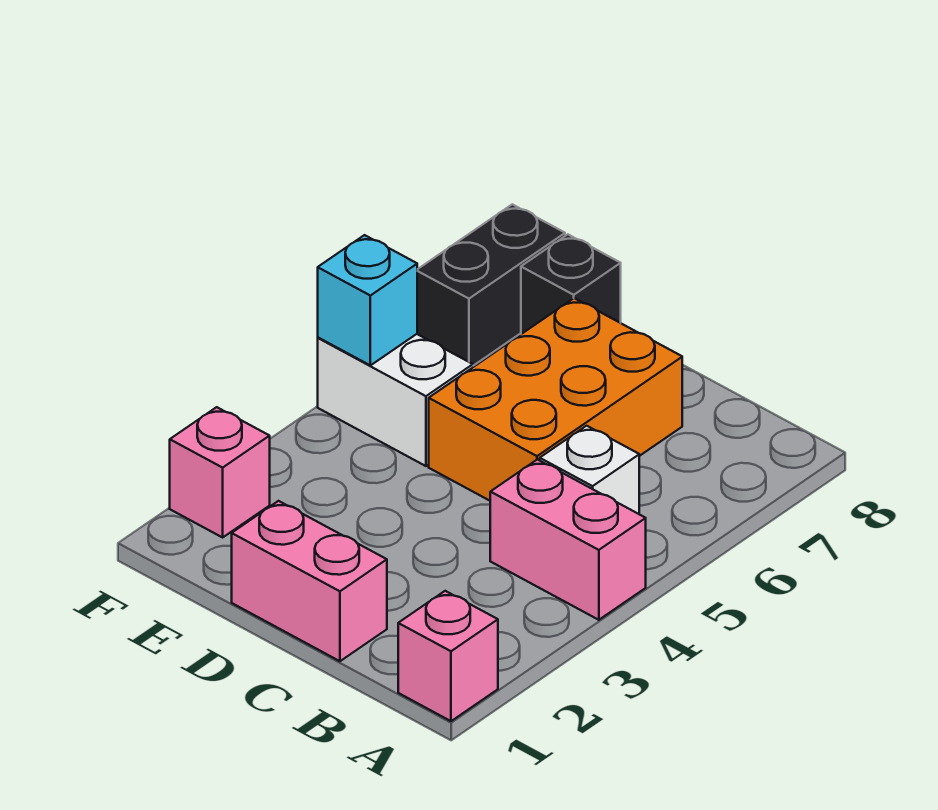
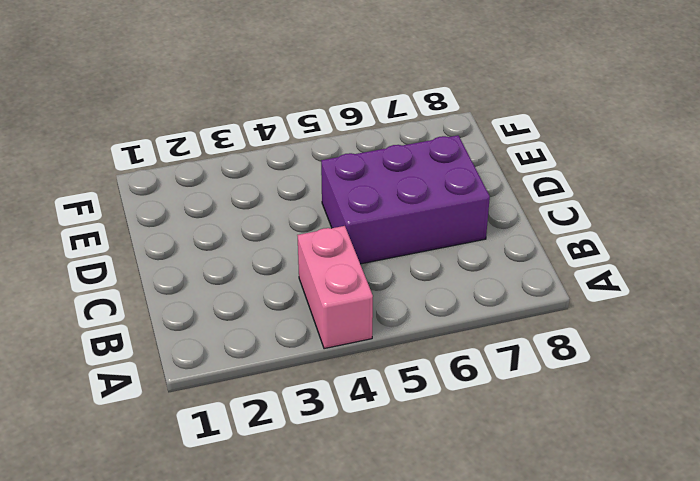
purple brick C5:D7 level 1 -> orange brick C5:D7 level 1
none -> pink brick A1 level 1
none -> white brick B5 level 1

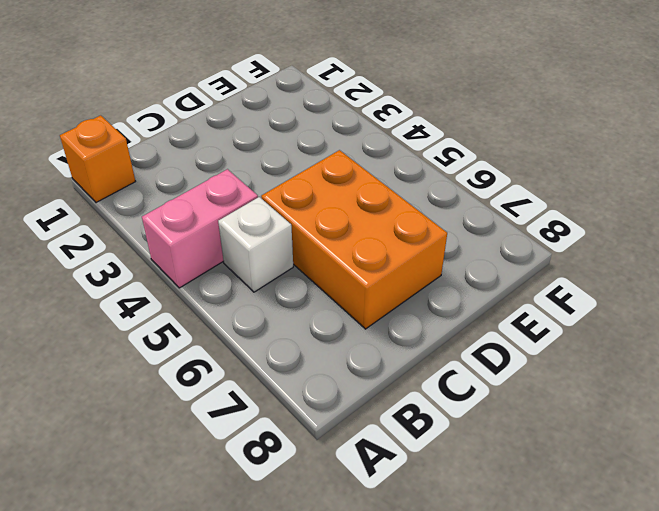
orange brick A1 level 1 -> pink brick A1 level 1
none -> pink brick C1:D1 level 1
none -> white brick E5:F5 level 1

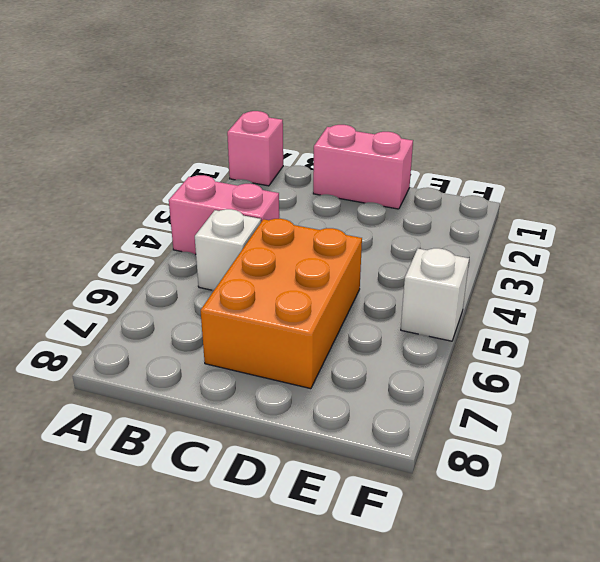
white brick F5 level 1 -> white brick E5:F5 level 1
none -> black brick E8 level 1
none -> pink brick F2 level 1

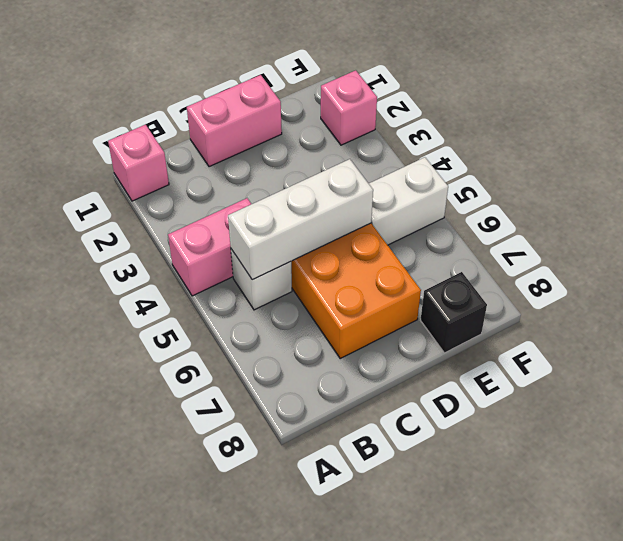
white brick B5:D5 level 2 -> none
none -> black brick F7:F8 level 1
none -> cyan brick F5 level 2

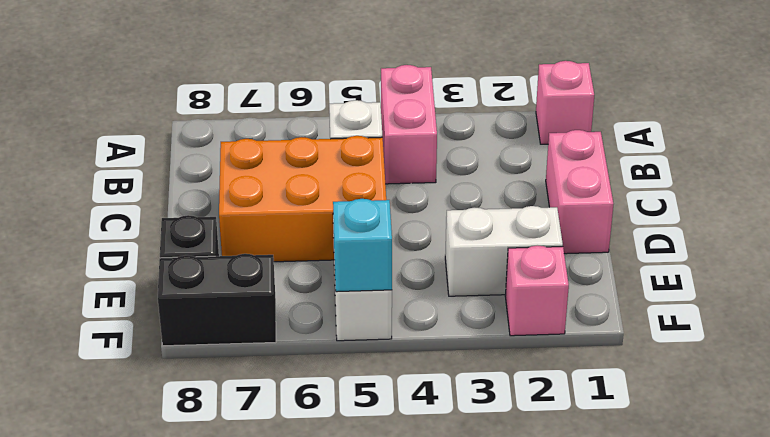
white brick E2:E3 level 1 -> none

